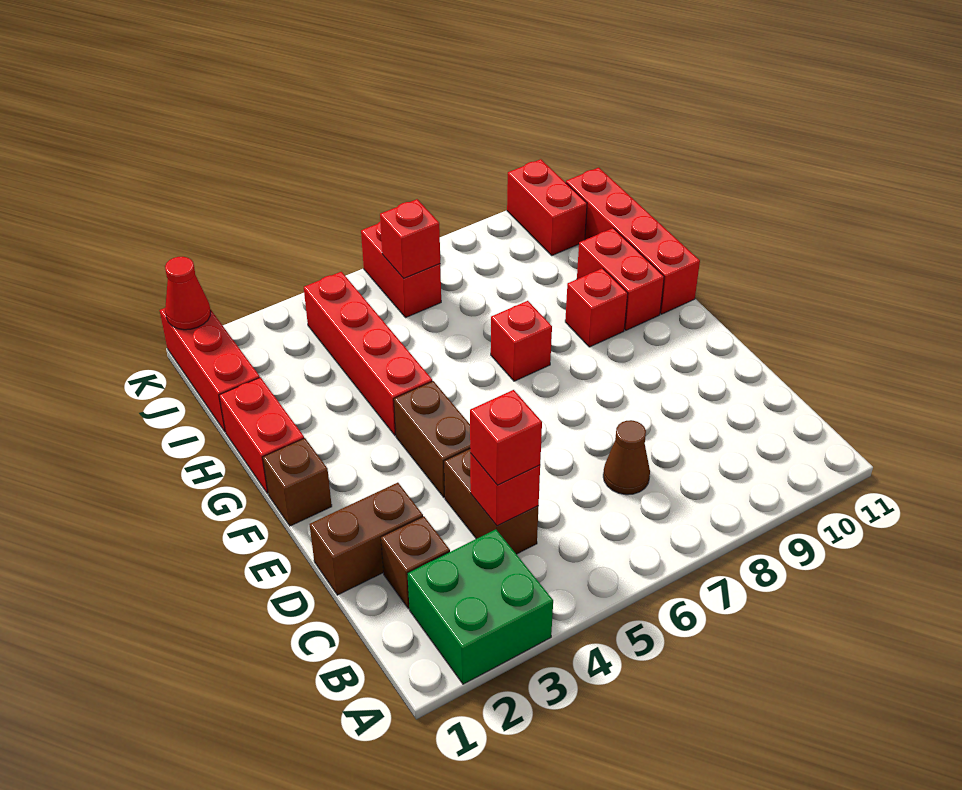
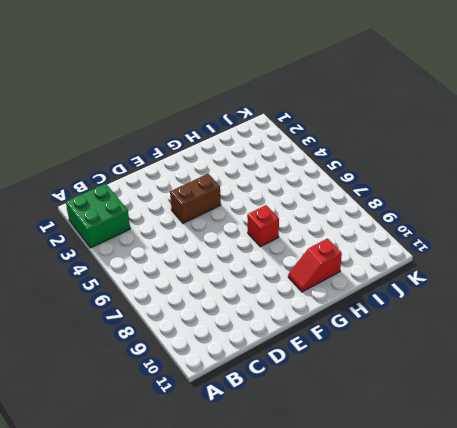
red slope G10:H10 level 1 top H -> red brick G10:H10 level 1
none -> brown brick C2 level 1
none -> brown brick C4:D4 level 1
none -> brown cone C7 level 1

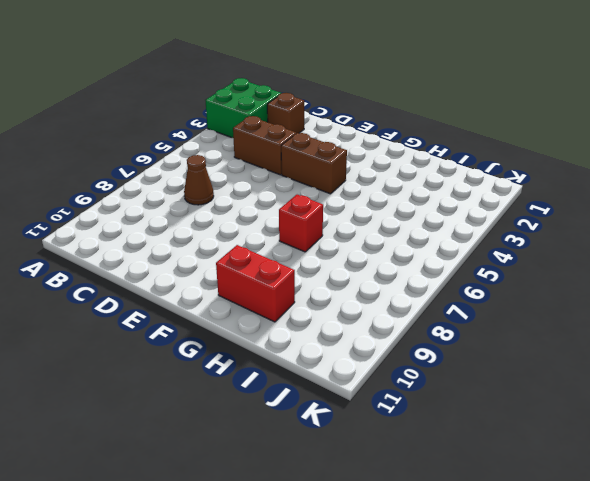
none -> brown brick D1:D2 level 1
none -> brown brick F1 level 1
none -> red brick G1:H1 level 1

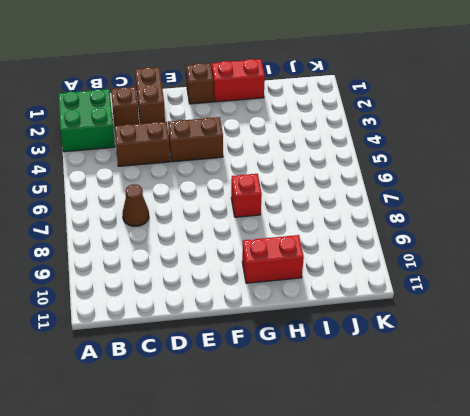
none -> red brick G4:J4 level 1
none -> red brick G9 level 1
none -> red brick G11:J11 level 1

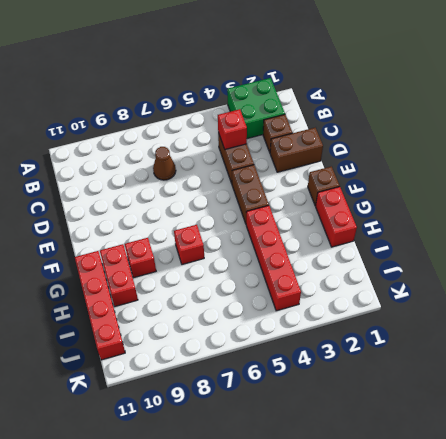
none -> red brick I1:K1 level 1
none -> red brick J6:K6 level 1
none -> red brick J10:K10 level 1

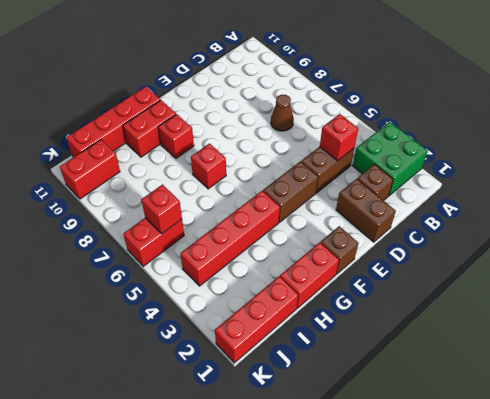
none -> red cone K1 level 2
none -> red brick C4 level 3

